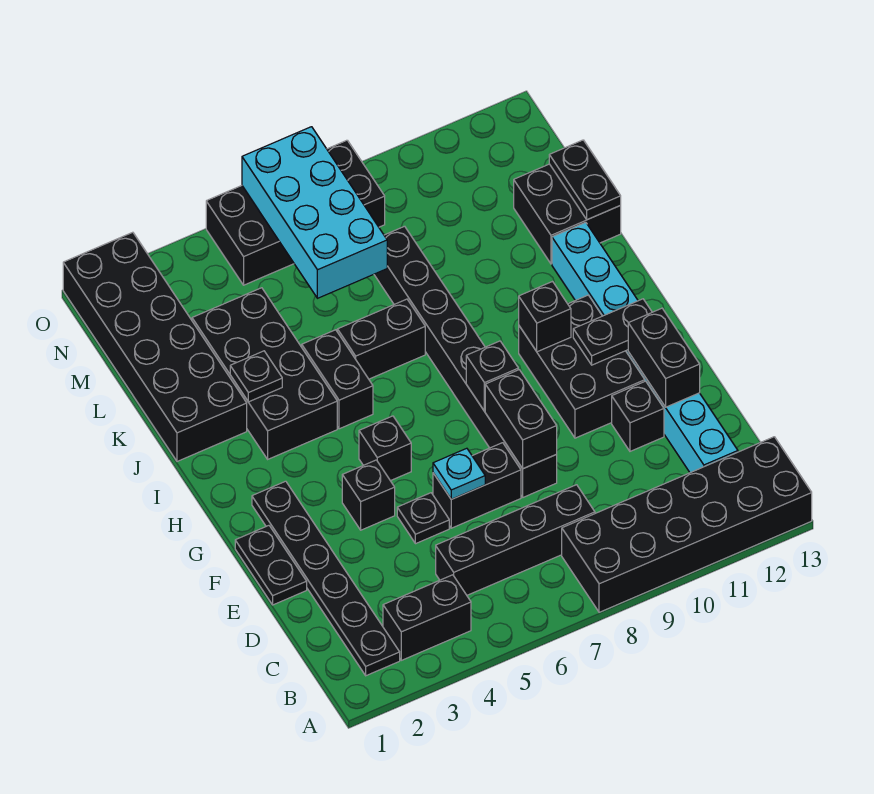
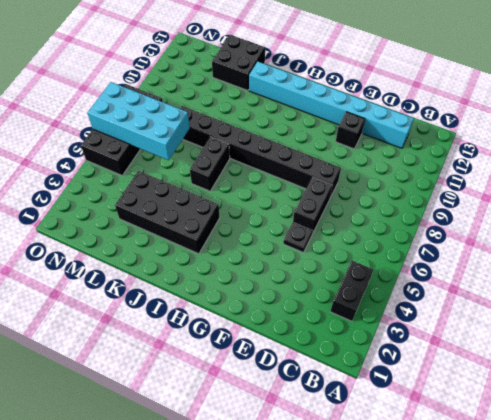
none -> black brick A8:B13 level 1
none -> black plate B2:G2 level 1
none -> black brick C5:C8 level 1

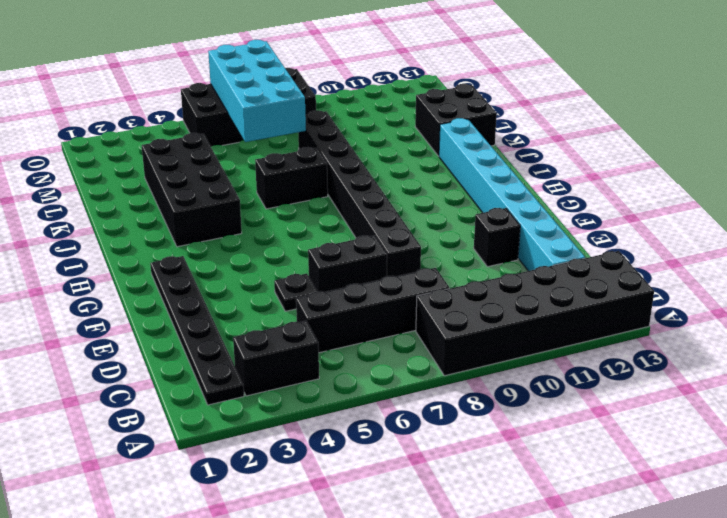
none -> black plate E1:F1 level 1
none -> black brick F4 level 1
none -> black brick F10:H11 level 1

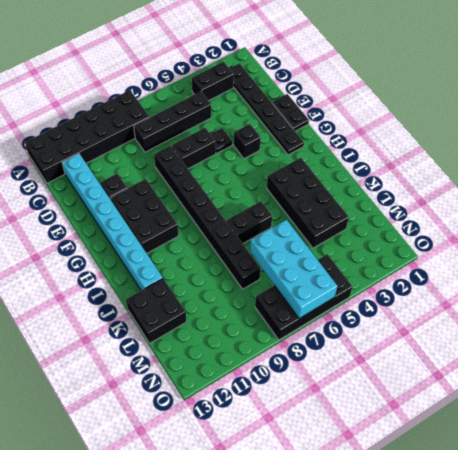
none -> black brick G5 level 1
none -> black brick I5:J5 level 1
none -> black brick J1:O2 level 1

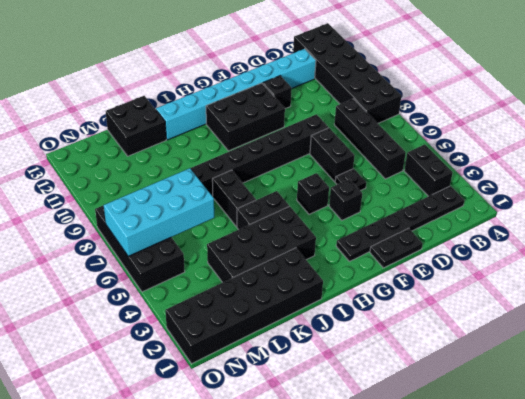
none -> cyan plate E6 level 2
none -> black brick E8:F8 level 2
none -> black brick E12:F12 level 2

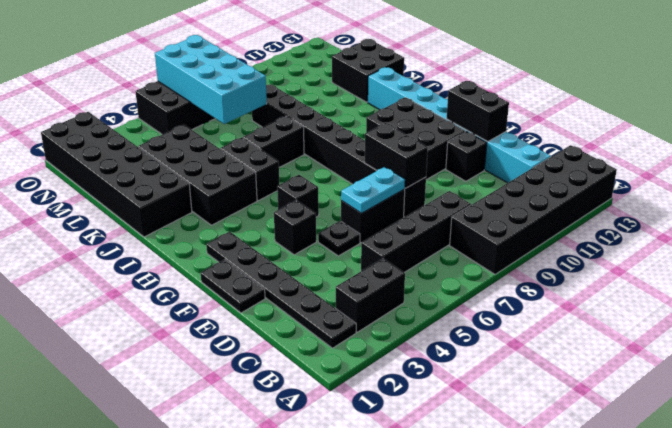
cyan plate E6:E7 level 2 -> cyan plate E6 level 2
none -> black brick G8 level 2
none -> black plate G11:G12 level 2
none -> black brick H10 level 2

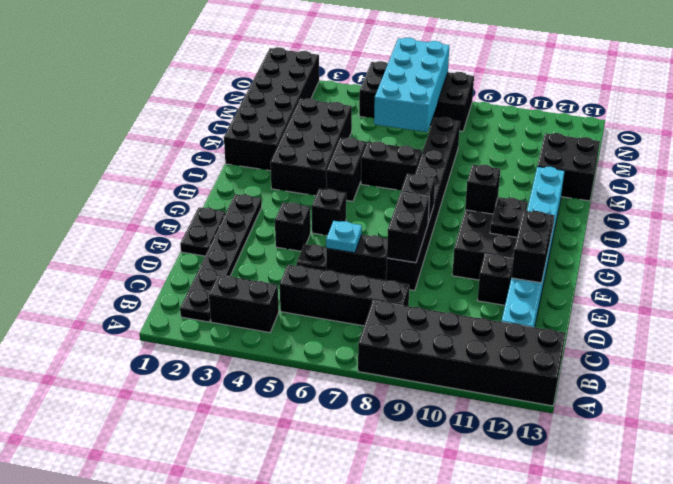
none -> black plate J3 level 2
none -> black plate K13:L13 level 2

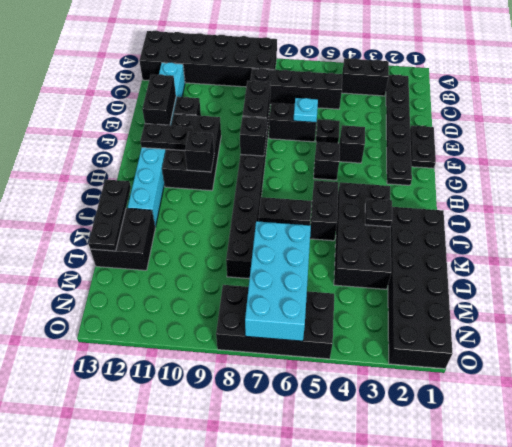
black plate J13:L13 level 2 -> black plate K13:L13 level 2

